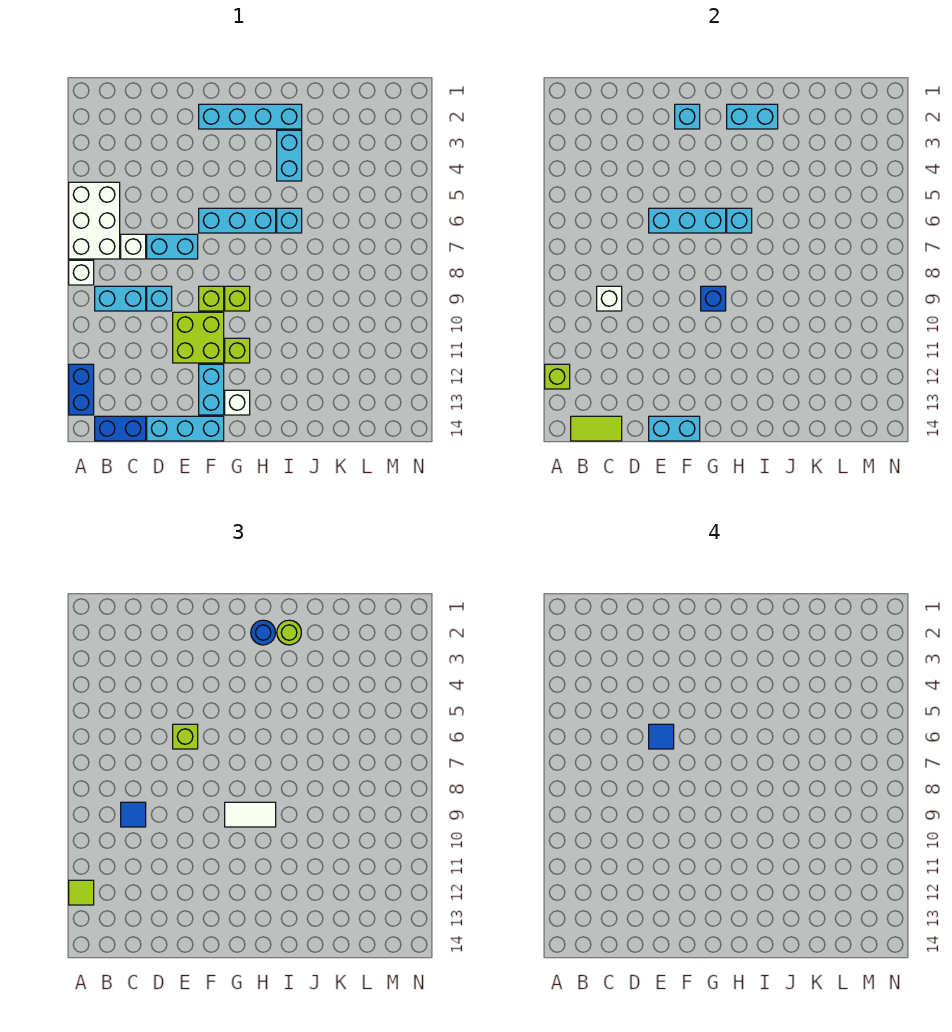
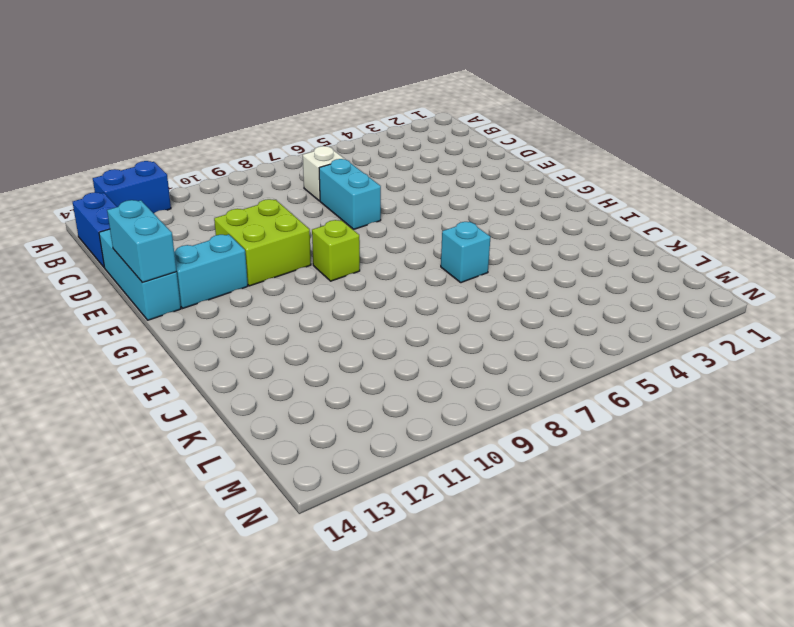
none -> white brick A5:B7 level 1
none -> white brick A8 level 1
none -> cyan brick B9:C9 level 1
none -> cyan brick D9 level 1

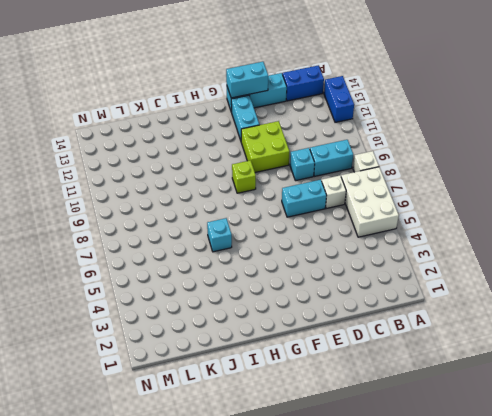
none -> cyan brick F2:I2 level 1
none -> cyan brick F6:H6 level 1
none -> lime brick F9 level 1
none -> lime brick G11 level 1

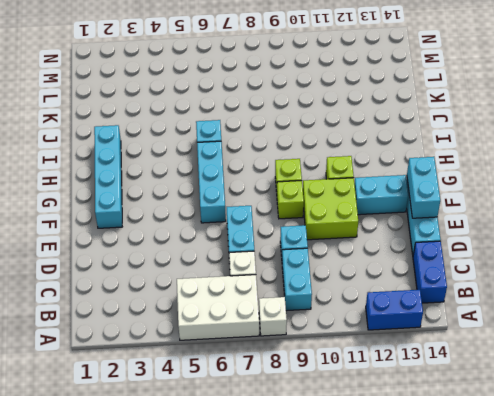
none -> white brick G13 level 1
none -> cyan brick I3:I4 level 1
none -> lime brick A12 level 2
none -> lime tile B14:C14 level 2

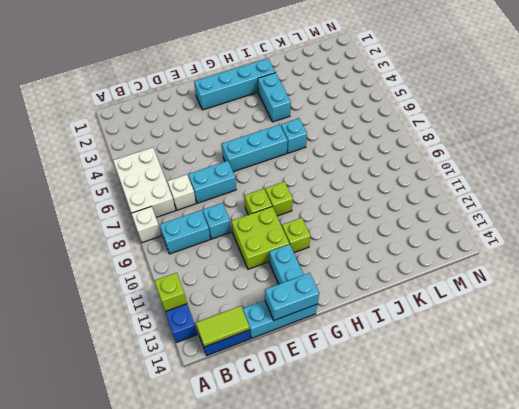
none -> white brick G13 level 1
none -> white brick C9 level 2
none -> cyan brick E6:G6 level 2
none -> cyan brick F2 level 2

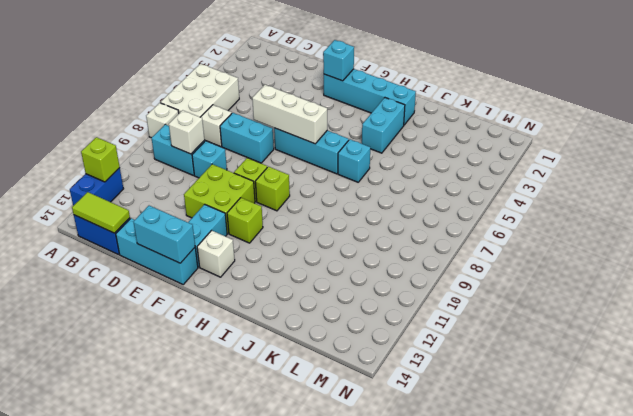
white brick E6:G6 level 2 -> cyan brick E6:G6 level 2
none -> blue brick G9 level 2
none -> cyan brick H2:I2 level 2
none -> cyan brick H6 level 2
none -> lime tile A12 level 3

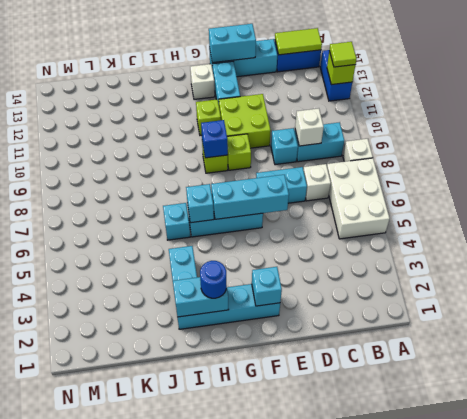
none -> blue tile C9 level 3
none -> lime brick E6 level 3
none -> white tile G9:H9 level 3
none -> lime round brick I2 level 3

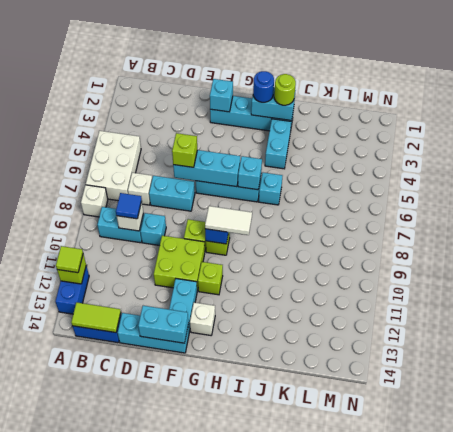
none -> blue tile E6 level 4

